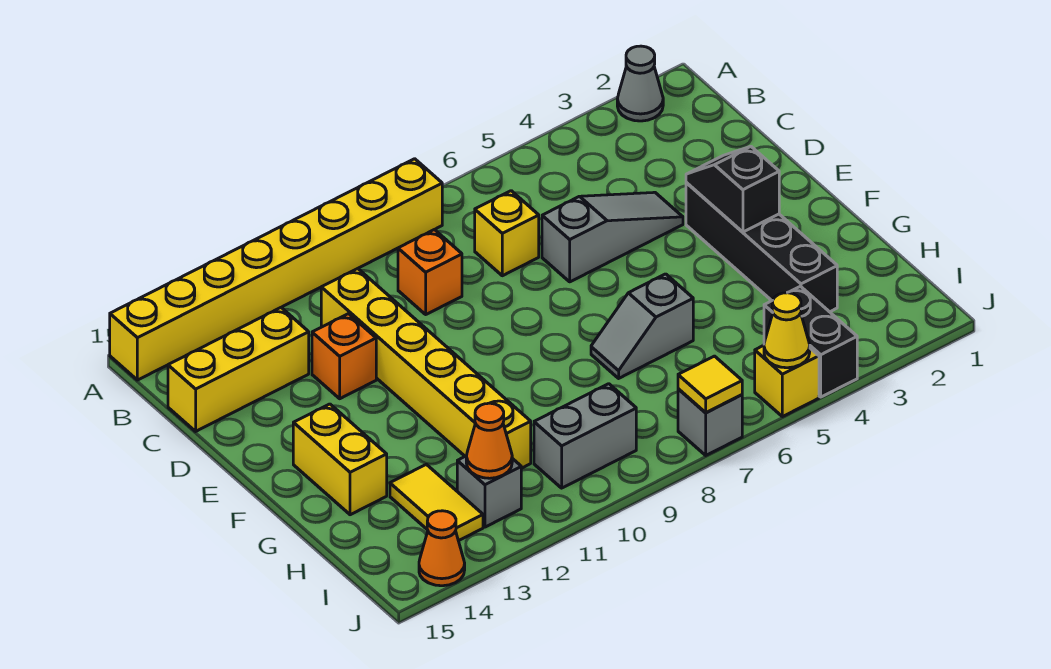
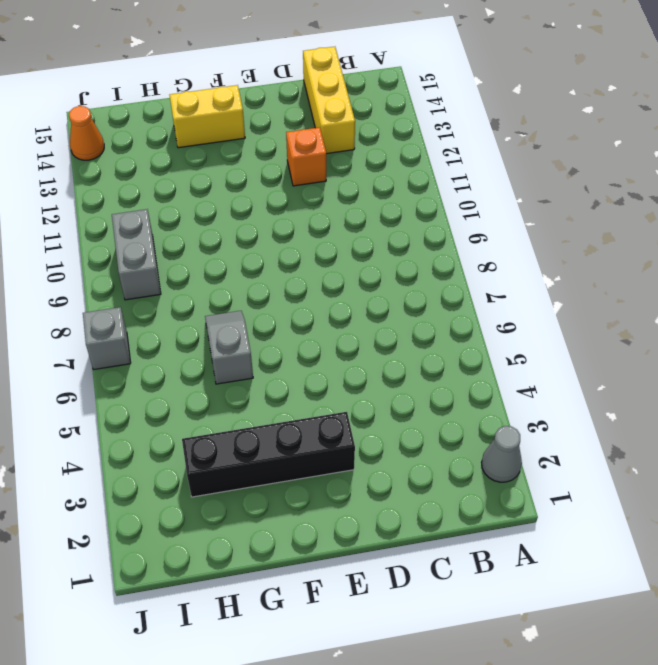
none -> yellow brick A8:A15 level 1
none -> yellow brick C7 level 1
none -> orange brick C9 level 1

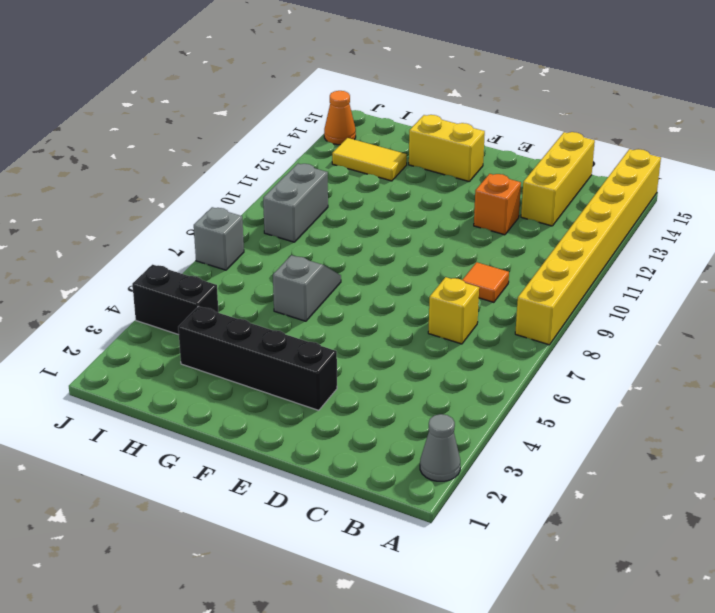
orange tile C9 level 1 -> orange brick C9 level 1
none -> yellow brick C11:H11 level 1
none -> grey slope D4:D6 level 1 top 6
none -> grey brick I12 level 1

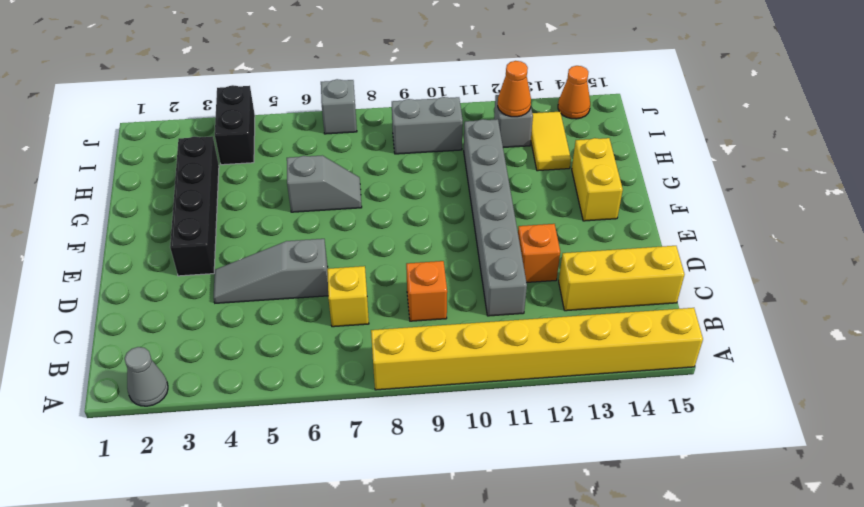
grey brick C11:H11 level 1 -> yellow brick C11:H11 level 1
none -> yellow brick J5 level 1
none -> black slope E3:F3 level 2 top F
none -> yellow cone J5 level 2

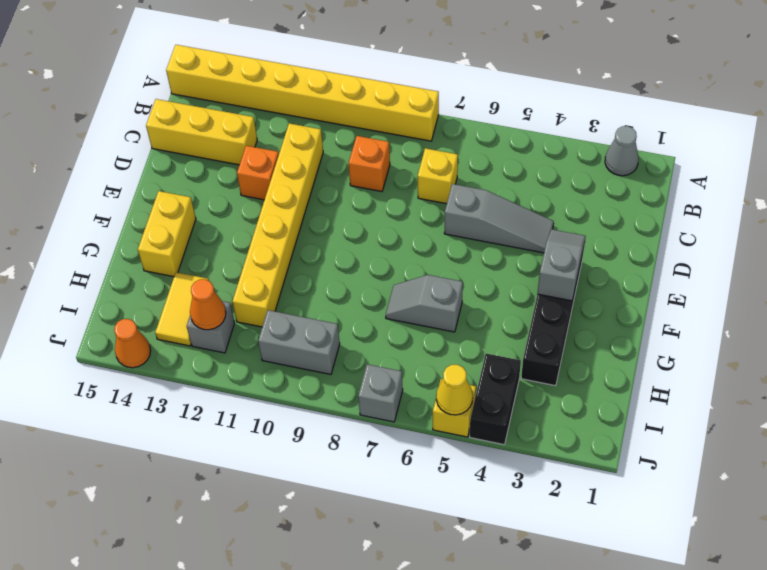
grey slope E3:F3 level 2 top F -> black slope E3:F3 level 2 top F
none -> yellow tile J7 level 2

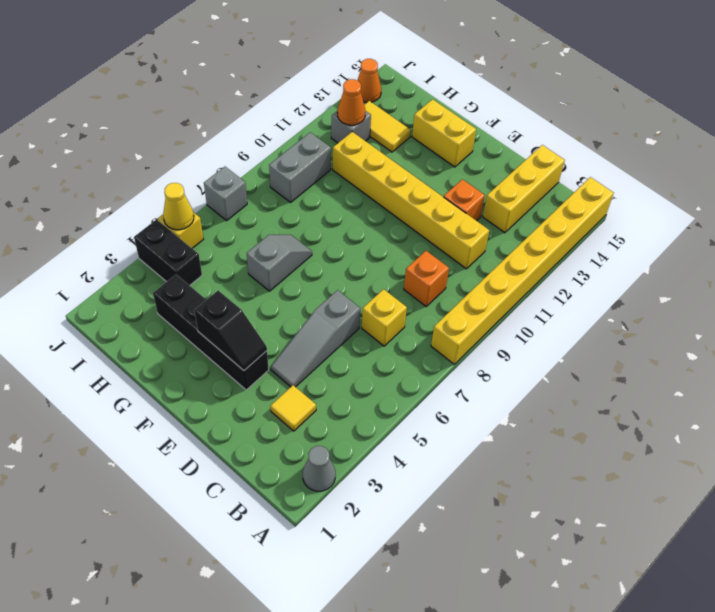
yellow tile C3 level 1 -> yellow tile J7 level 2

